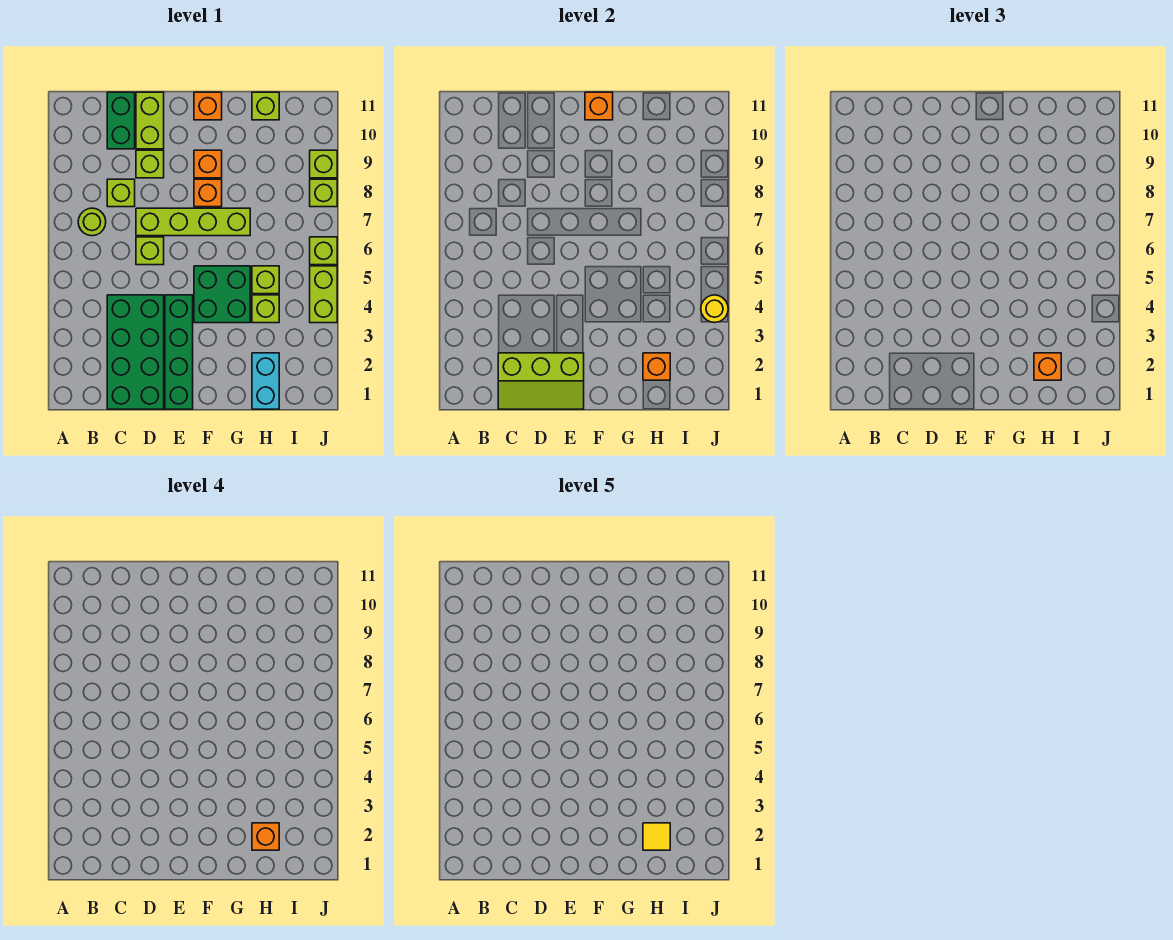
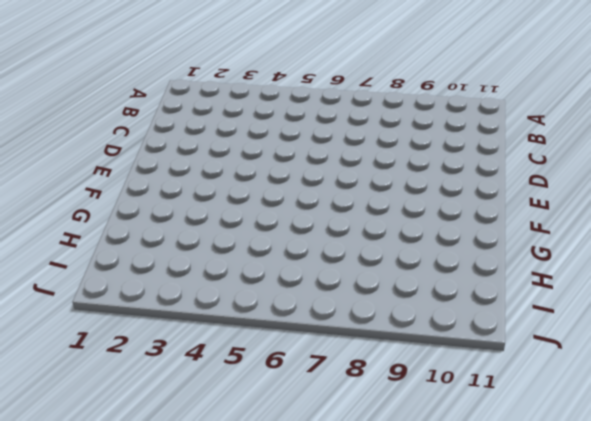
none -> lime round brick B7 level 1
none -> green brick C1:D4 level 1
none -> lime brick C8 level 1

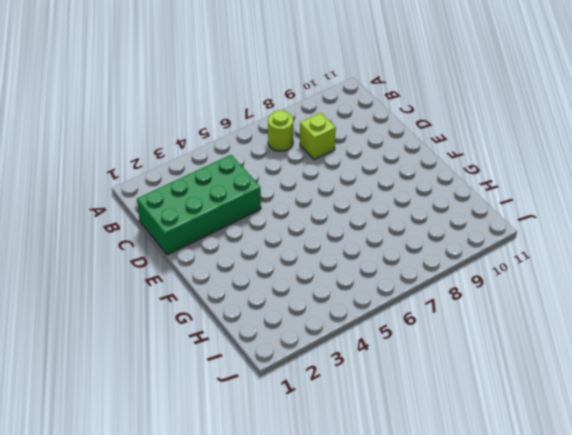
none -> green brick C10:C11 level 1
none -> lime brick D6 level 1
none -> lime brick D7:G7 level 1

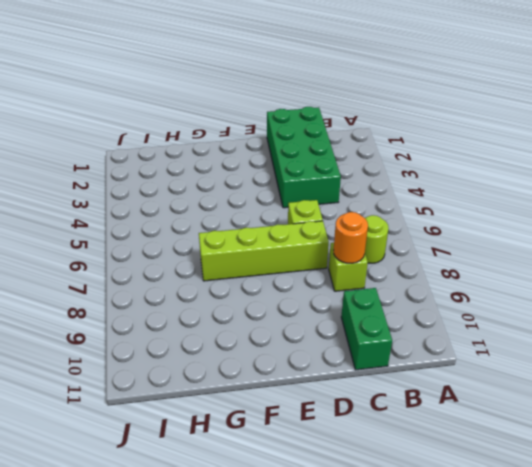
orange round brick C8 level 2 -> none
none -> lime brick D9 level 1
none -> lime brick D10:D11 level 1
none -> green brick E1:E4 level 1

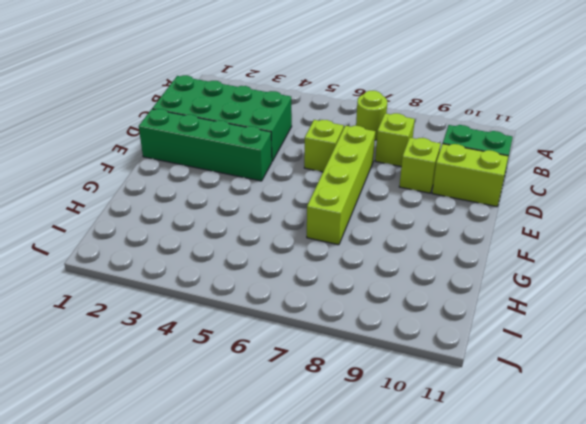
none -> green brick F4:G5 level 1
none -> orange brick F8 level 1
none -> orange brick F9 level 1

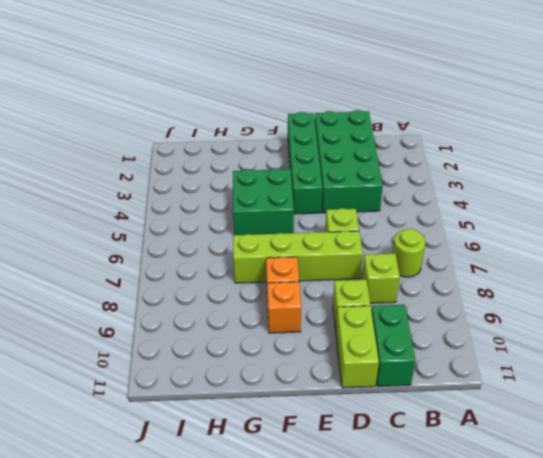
none -> orange brick F11 level 1
none -> cyan brick H1:H2 level 1
none -> lime brick H4 level 1

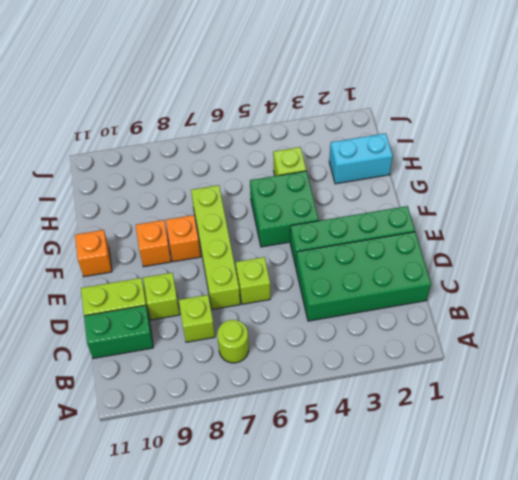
none -> lime brick H5 level 1
none -> lime brick H11 level 1
none -> lime brick J4:J5 level 1

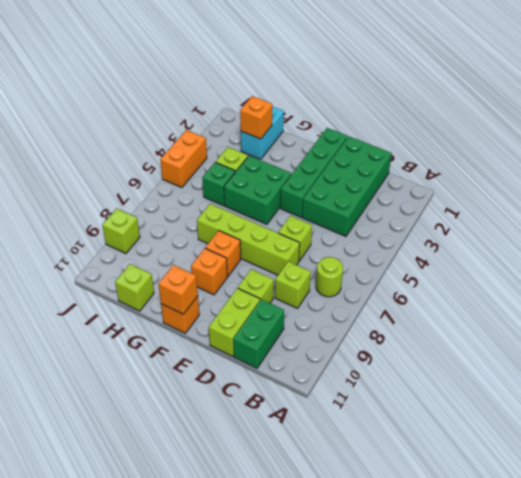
green brick H5 level 1 -> lime brick H5 level 1
orange brick J4:J5 level 1 -> lime brick J4:J5 level 1
none -> lime brick J6 level 1
none -> lime brick J8 level 1
none -> lime slope C1:E2 level 2 top 2

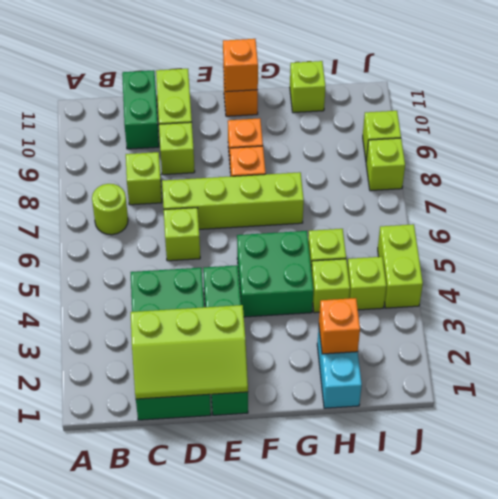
lime brick I4 level 1 -> lime brick J6 level 1
none -> yellow round brick J4 level 2
none -> orange brick H2 level 3
none -> orange brick H2 level 4

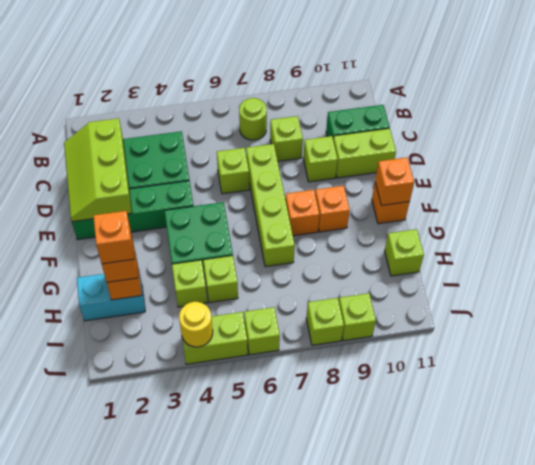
none -> yellow tile H2 level 5

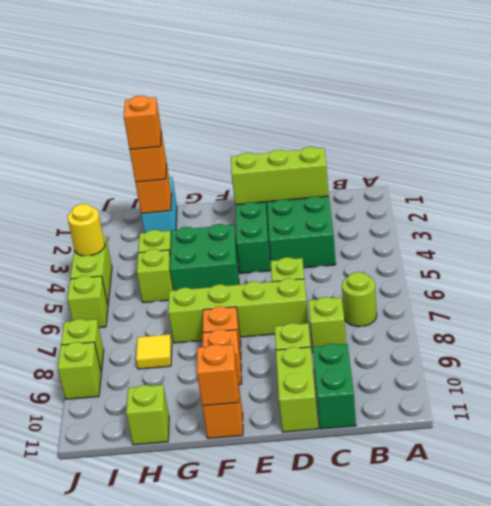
yellow tile H8 level 1 -> yellow tile H2 level 5

